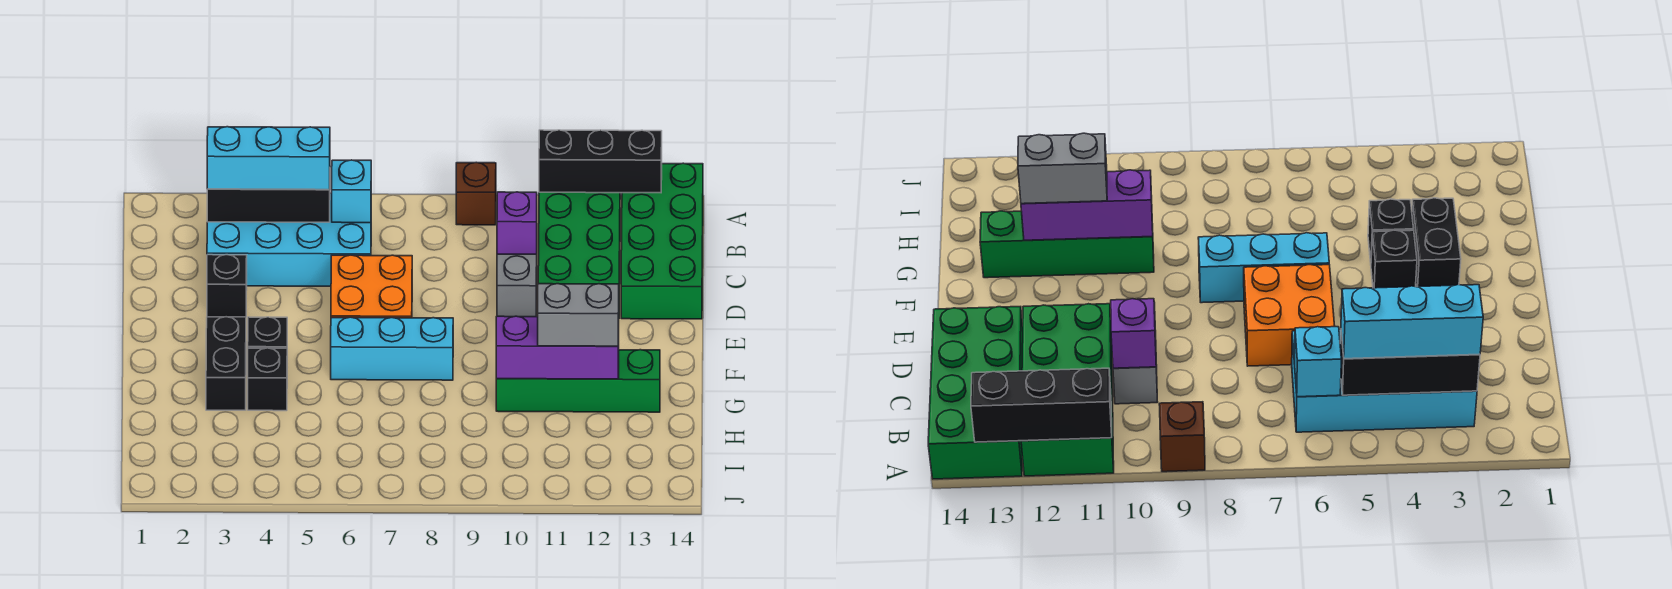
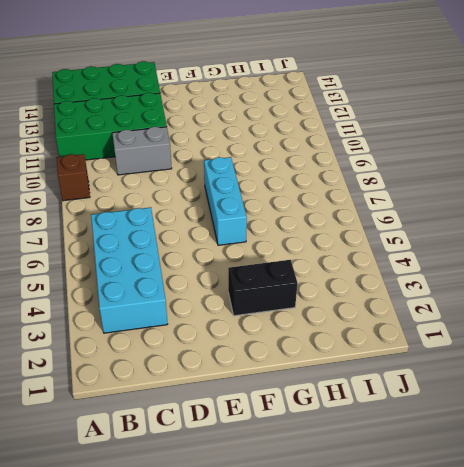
none -> black brick D3 level 1
none -> orange brick D6:E7 level 1
none -> black brick F4 level 1

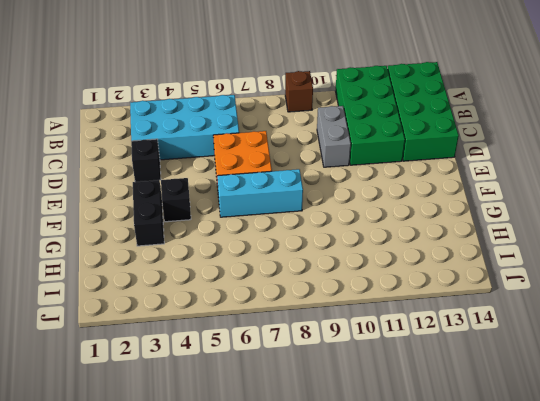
none -> black brick G4 level 1
none -> green brick G10:G13 level 1
none -> black brick A11:A13 level 2

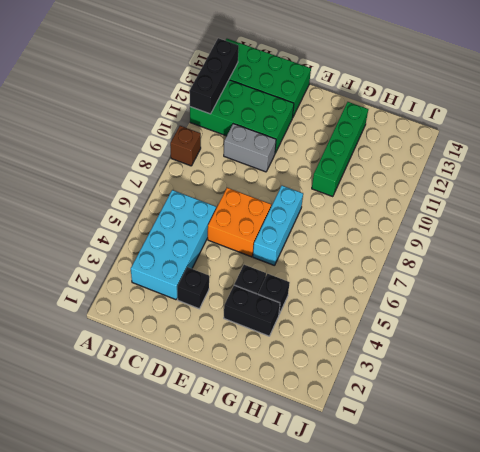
none -> black brick B3:B5 level 2
none -> cyan brick B6 level 2
none -> purple brick C10 level 2

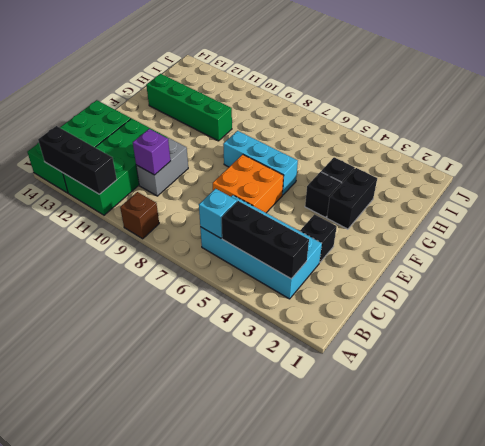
none -> purple brick G10:G12 level 2
none -> cyan brick B3:B5 level 3
none -> grey brick G11:G12 level 3

